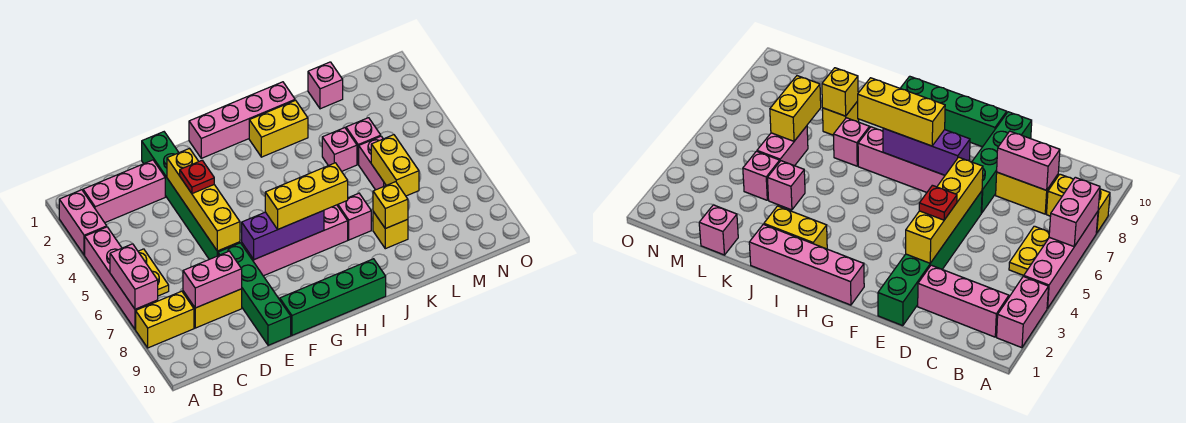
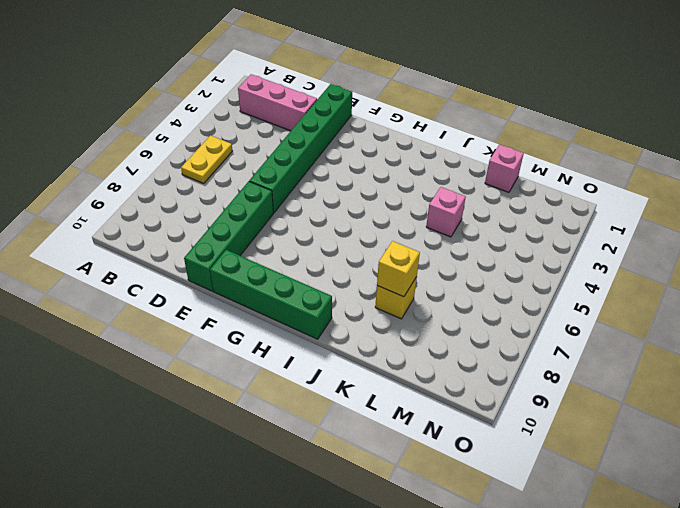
none -> pink brick A2:A3 level 1
none -> pink brick A4:A7 level 1
none -> yellow brick A8:B8 level 1

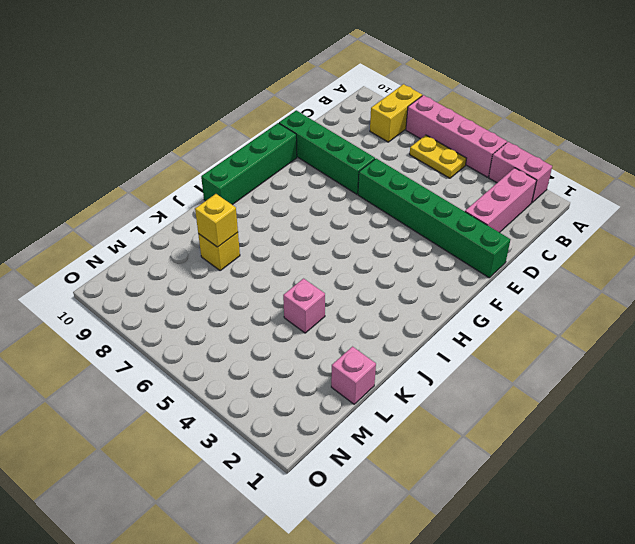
none -> yellow brick C8:D8 level 1
none -> pink brick F7:I7 level 1
none -> pink brick G1:J1 level 1

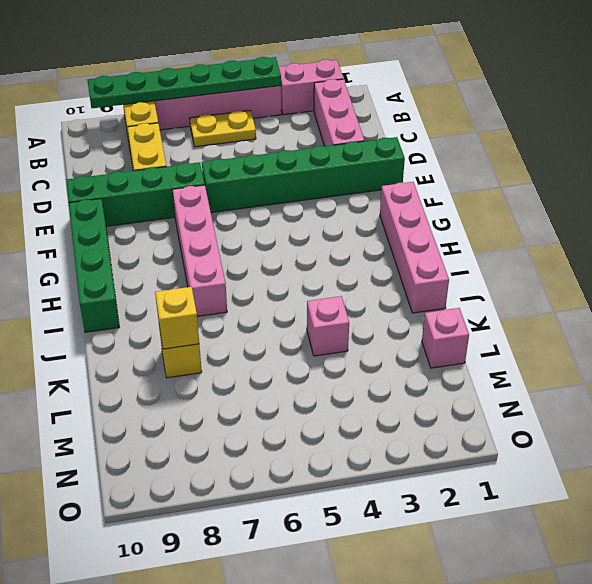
green plate A4:A9 level 2 -> pink brick A6:A7 level 2
none -> yellow brick I2:J2 level 1
none -> pink brick J7 level 1
none -> pink brick L4 level 1

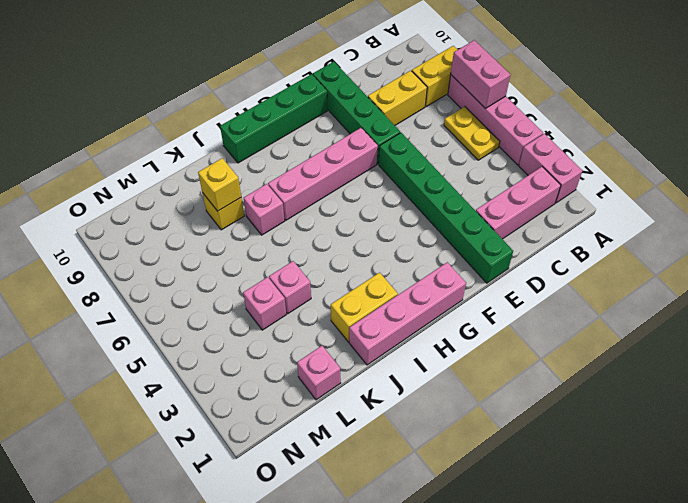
none -> pink brick L5:L6 level 1
none -> pink brick C8:D8 level 2
none -> yellow brick E3:E6 level 2

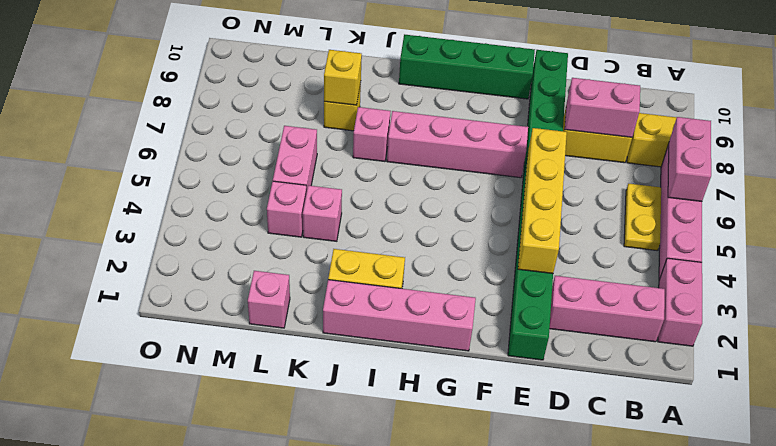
none -> purple brick F7:H7 level 2
none -> yellow brick L6:L7 level 2
none -> red plate E4 level 3

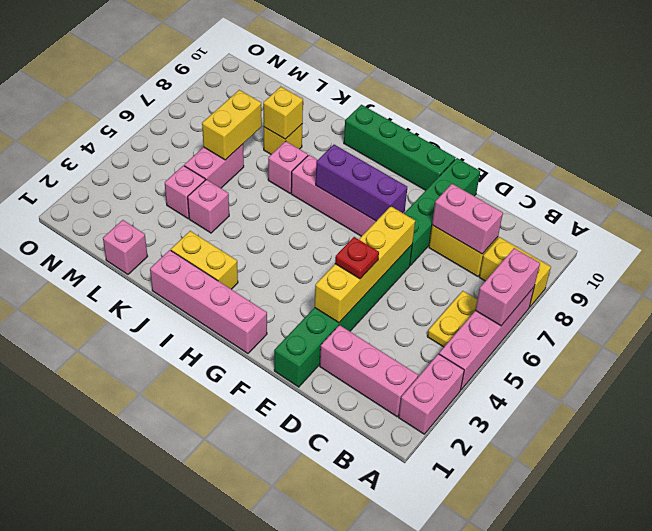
none -> yellow brick G7:I7 level 3

